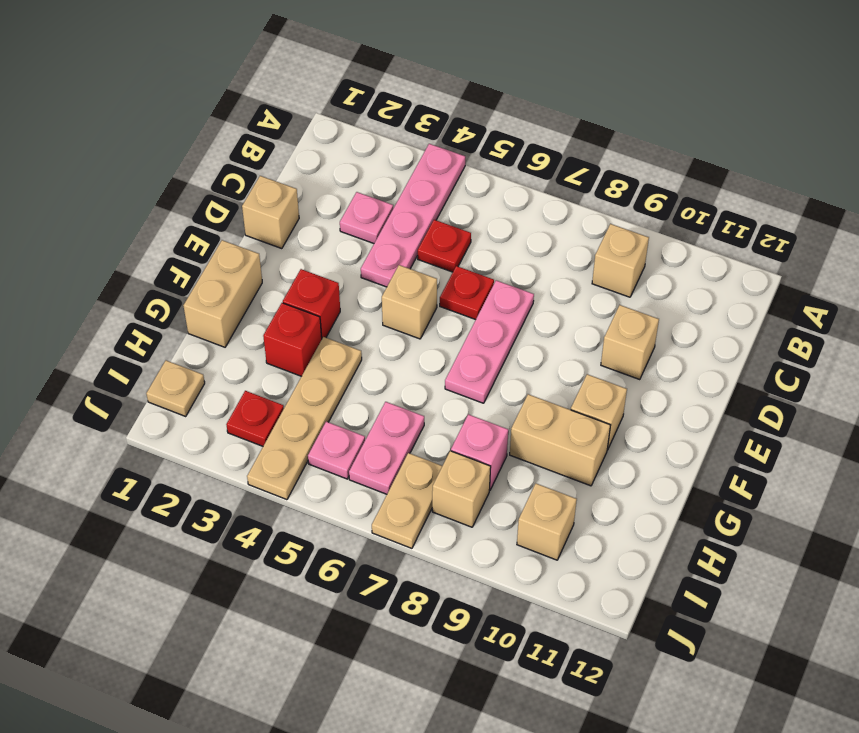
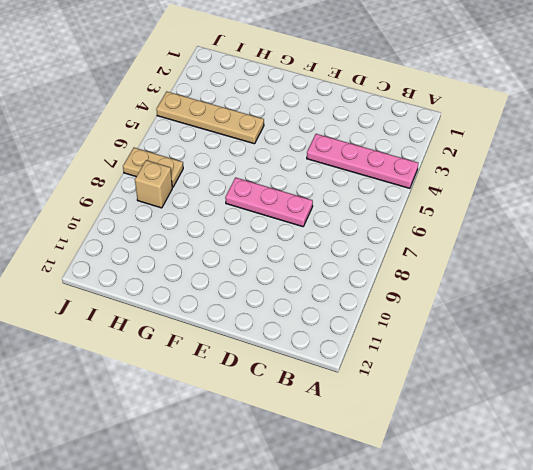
none -> tan brick B9 level 1
none -> pink plate C3 level 1
none -> red plate C5 level 1

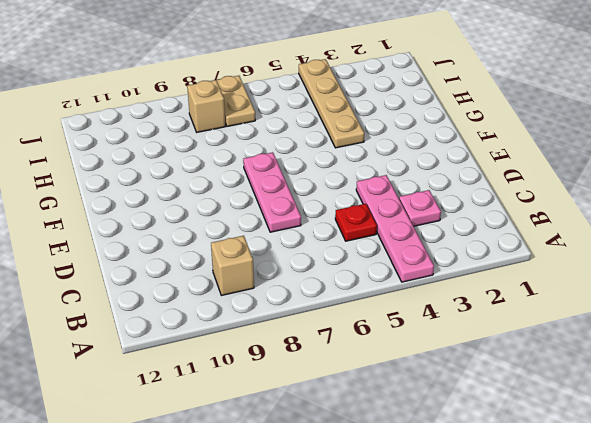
none -> tan brick D1 level 1
none -> red plate D6 level 1
none -> tan brick D10 level 1

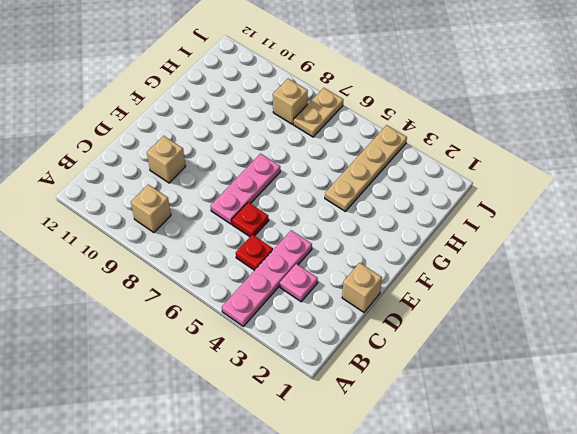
none -> tan brick E5 level 1
none -> tan brick F1:G1 level 1
none -> red brick F3 level 1

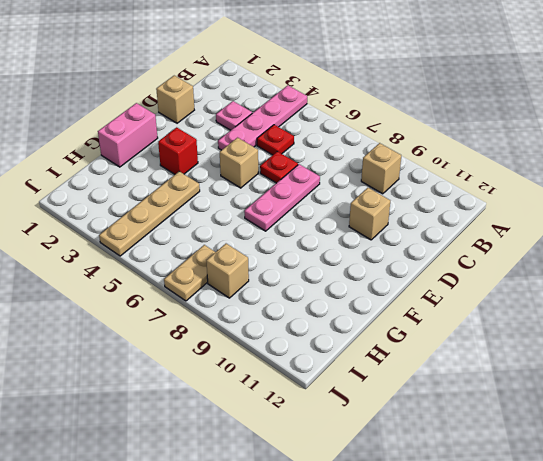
pink brick F1:G1 level 1 -> tan brick F1:G1 level 1
none -> tan brick F10 level 1
none -> red brick G3 level 1
none -> tan brick G9:G10 level 1

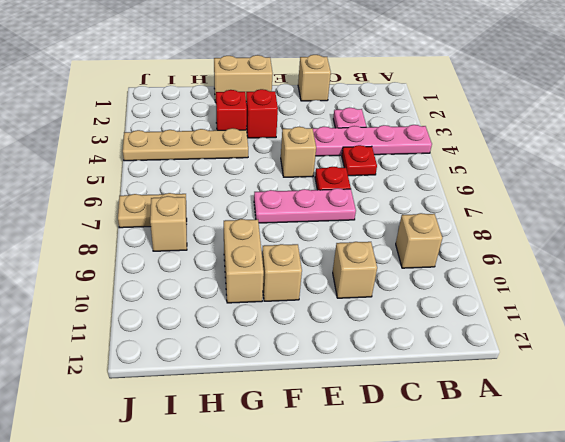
none -> pink plate H6:I6 level 1
none -> pink brick H8 level 1
none -> tan plate I1 level 1

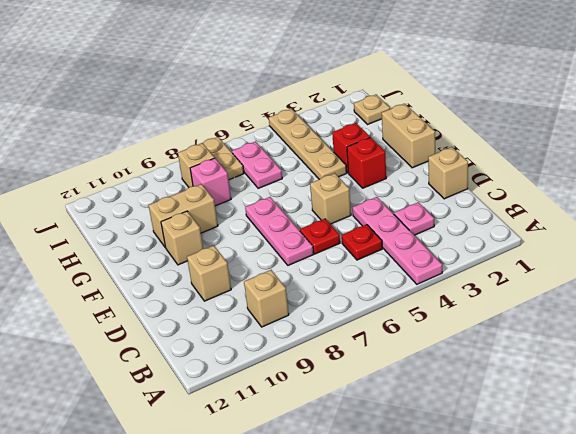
none -> red plate I3 level 1
none -> pink plate I5 level 1
none -> tan brick I10 level 1

